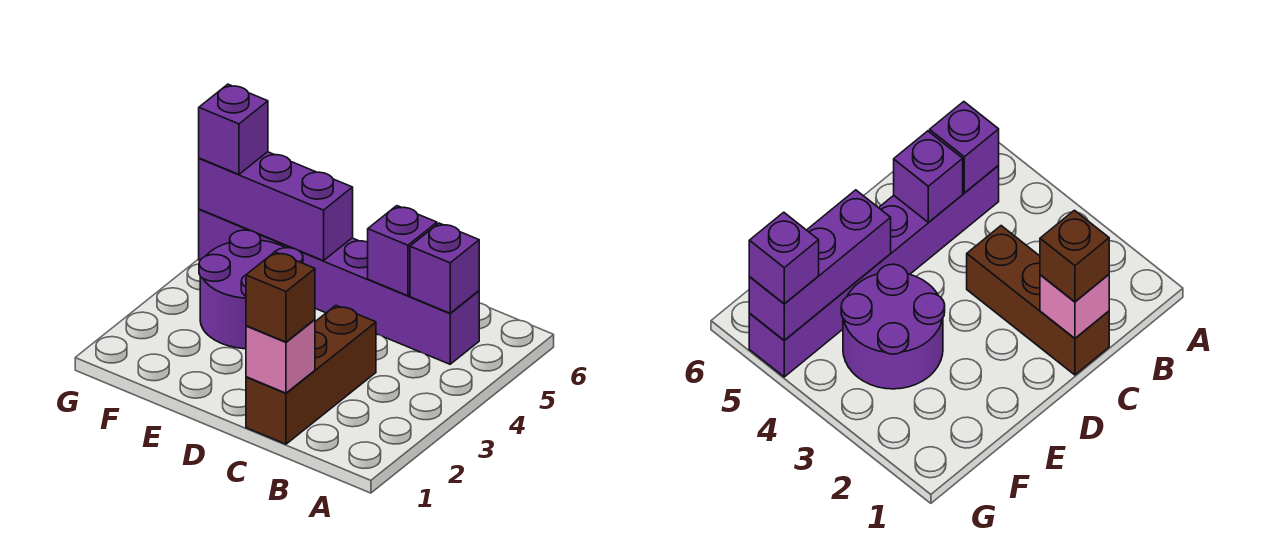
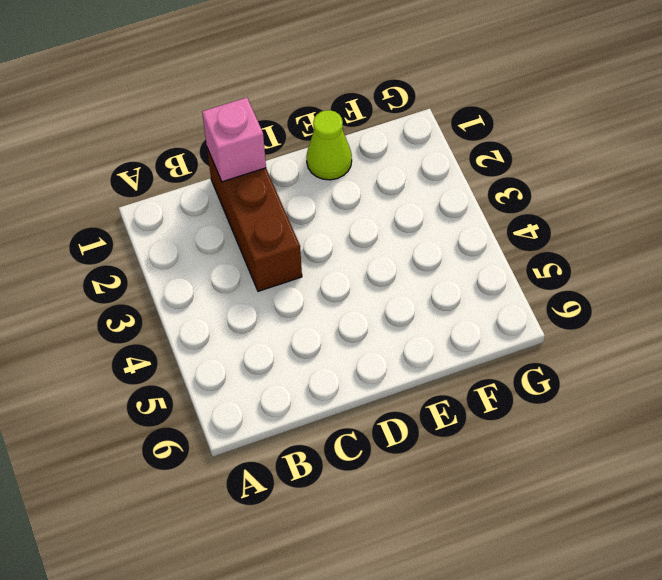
lime cone E1 level 1 -> none
none -> purple brick B5:G5 level 1
none -> purple round brick E3:F4 level 1

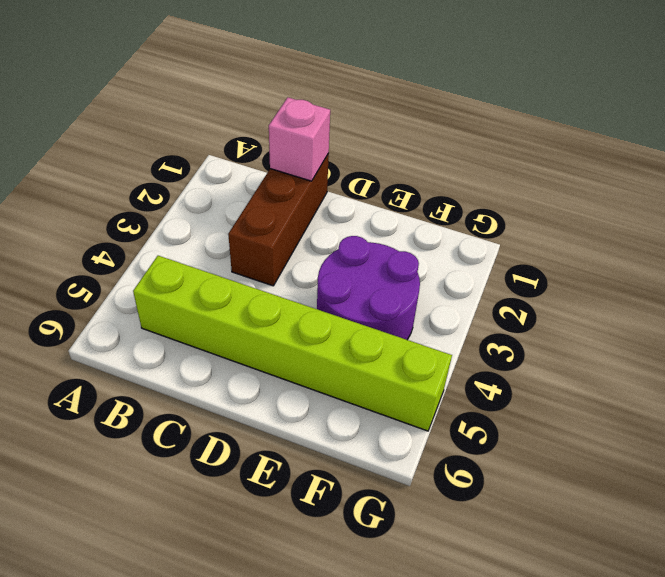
lime brick B5:G5 level 1 -> purple brick B5:G5 level 1
none -> purple brick B5 level 2
none -> purple brick C5 level 2

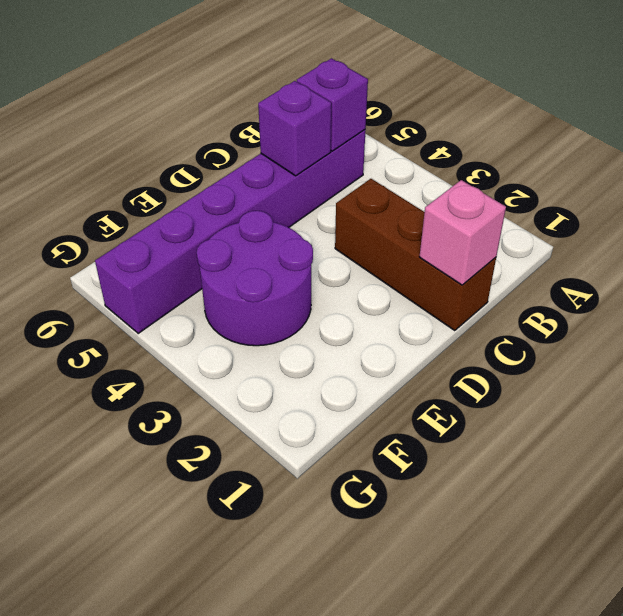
none -> purple brick E5:G5 level 2
none -> brown brick C1 level 3

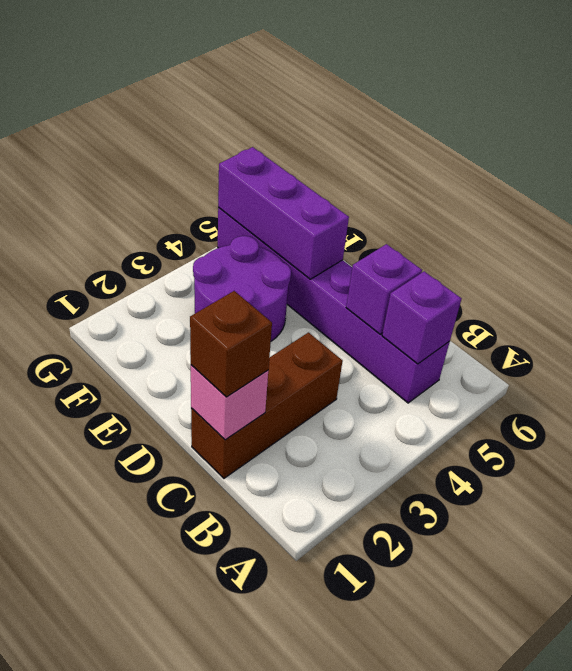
none -> purple brick G5 level 3

